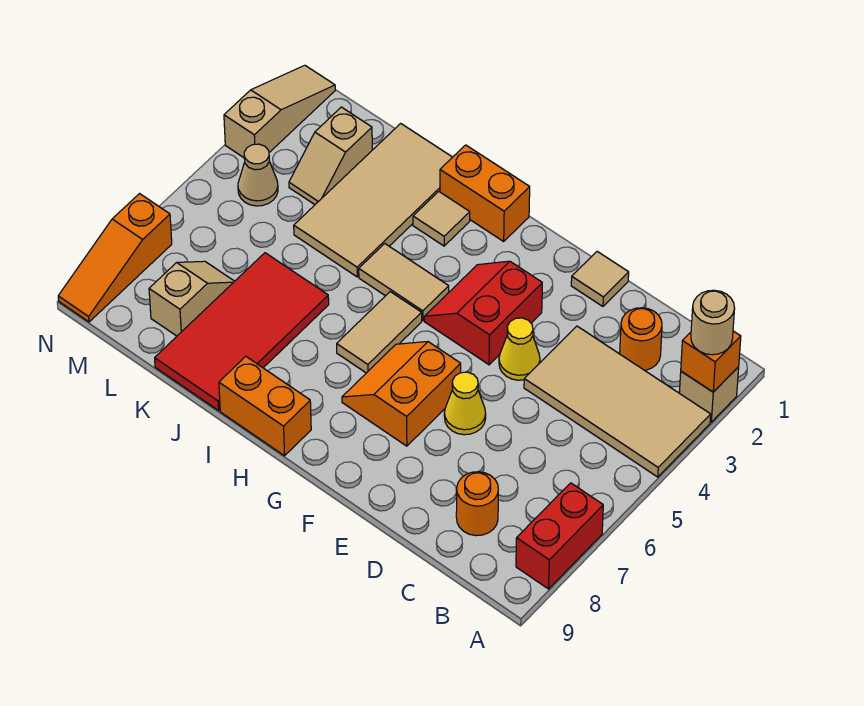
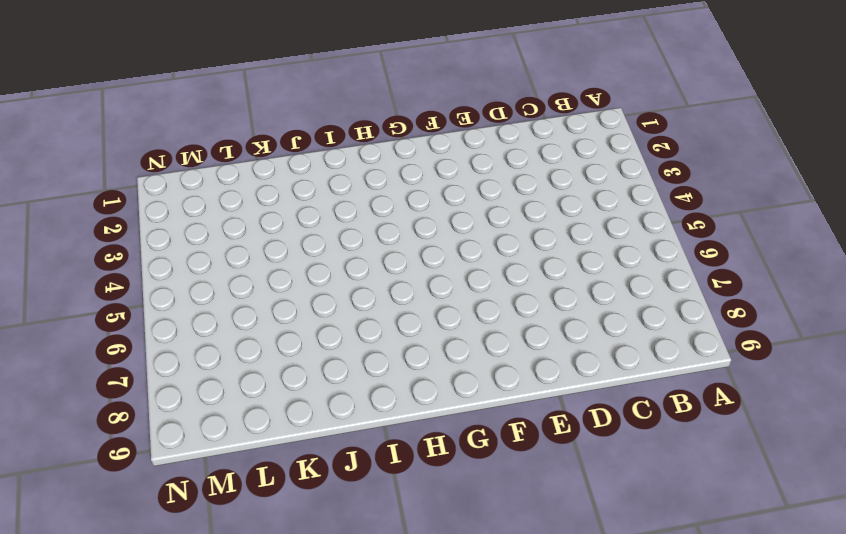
none -> tan brick A2 level 1
none -> tan tile A3:D4 level 1
none -> red brick A7:A8 level 1

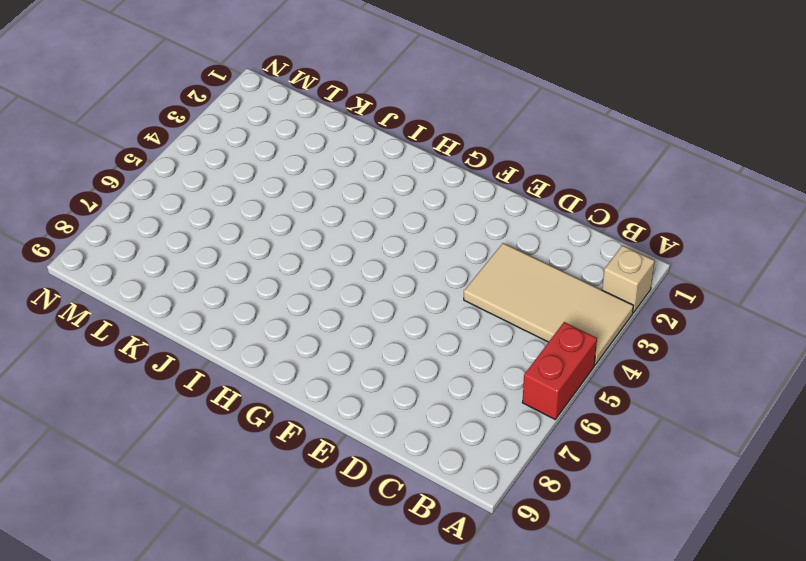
red brick A5:A6 level 1 -> red brick A7:A8 level 1
none -> orange round brick C2 level 1
none -> orange round brick C8 level 1
none -> tan tile E1 level 1

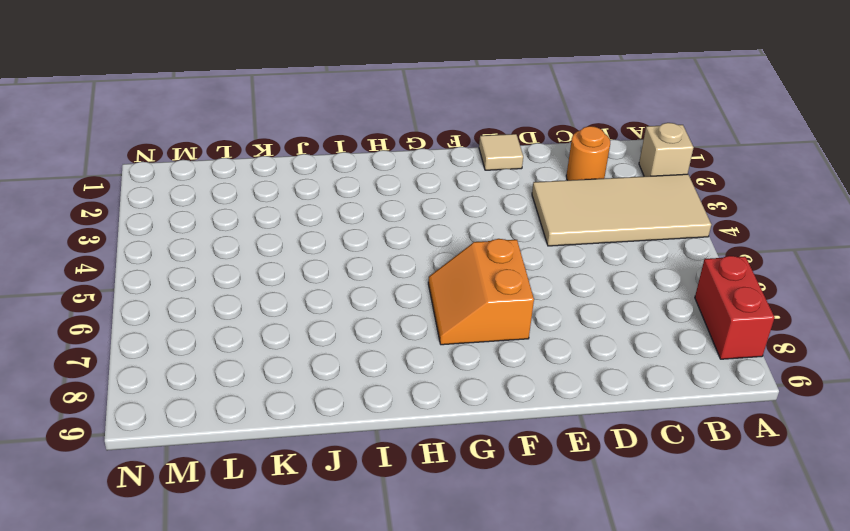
none -> orange round brick C8 level 1
none -> yellow cone E4 level 1
none -> yellow cone E6 level 1

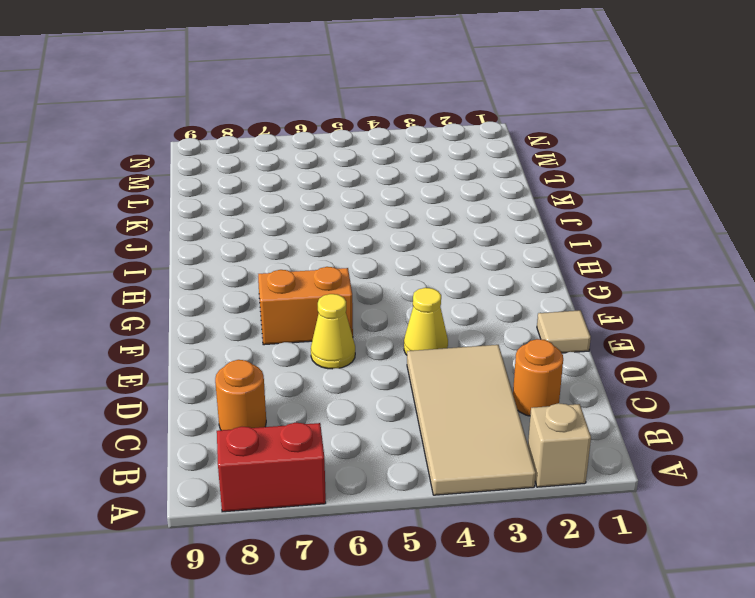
none -> red slope F3:G4 level 1 top F
none -> orange brick H1:I1 level 1
none -> tan tile H4:I4 level 1

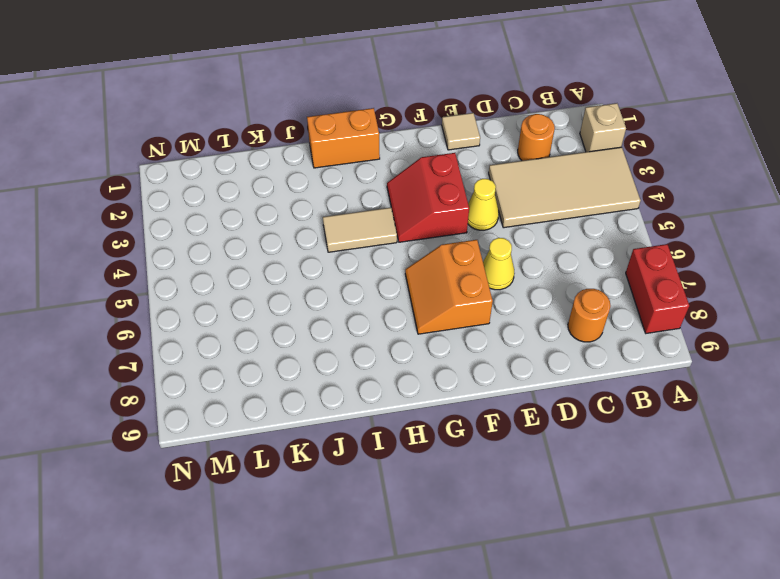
none -> tan tile H5:H6 level 1
none -> orange brick H9:I9 level 1
none -> tan tile I2 level 1

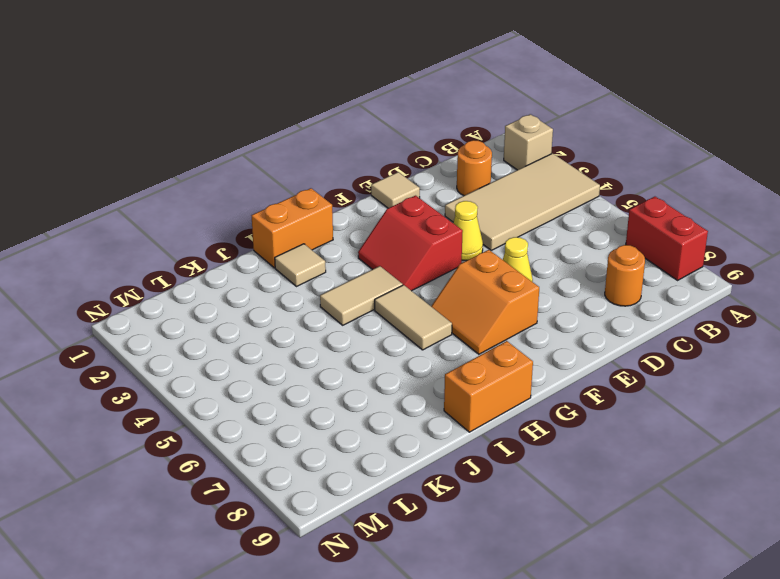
none -> tan tile J1:K4 level 1
none -> red tile J6:K9 level 1
none -> tan slope L2:L3 level 1 top 2

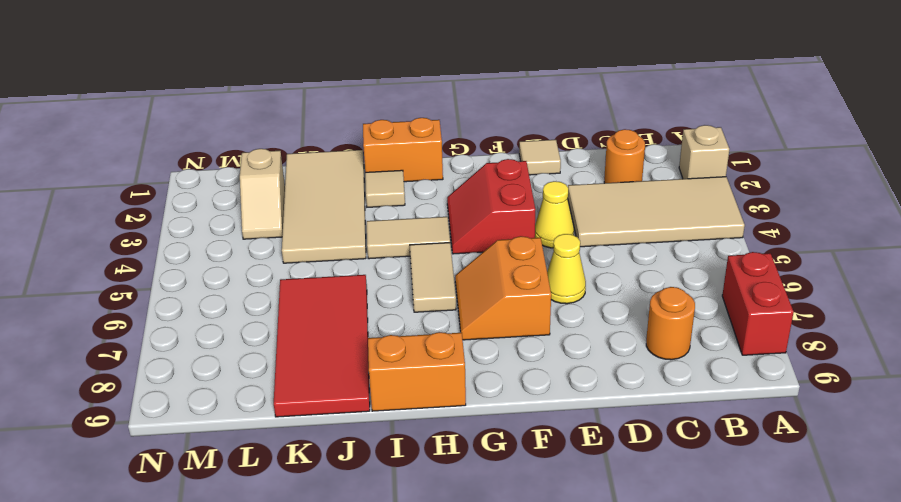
none -> tan slope L7:L8 level 1 top 8
none -> tan cone M4 level 1
none -> tan slope N1:N3 level 1 top 3

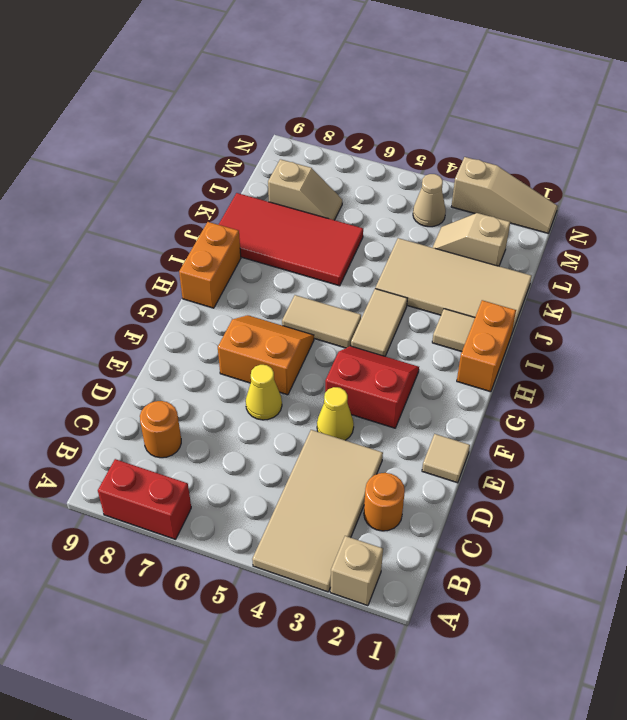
none -> orange slope N7:N9 level 1 top 7
none -> orange brick A2 level 2
none -> tan round brick A2 level 3

